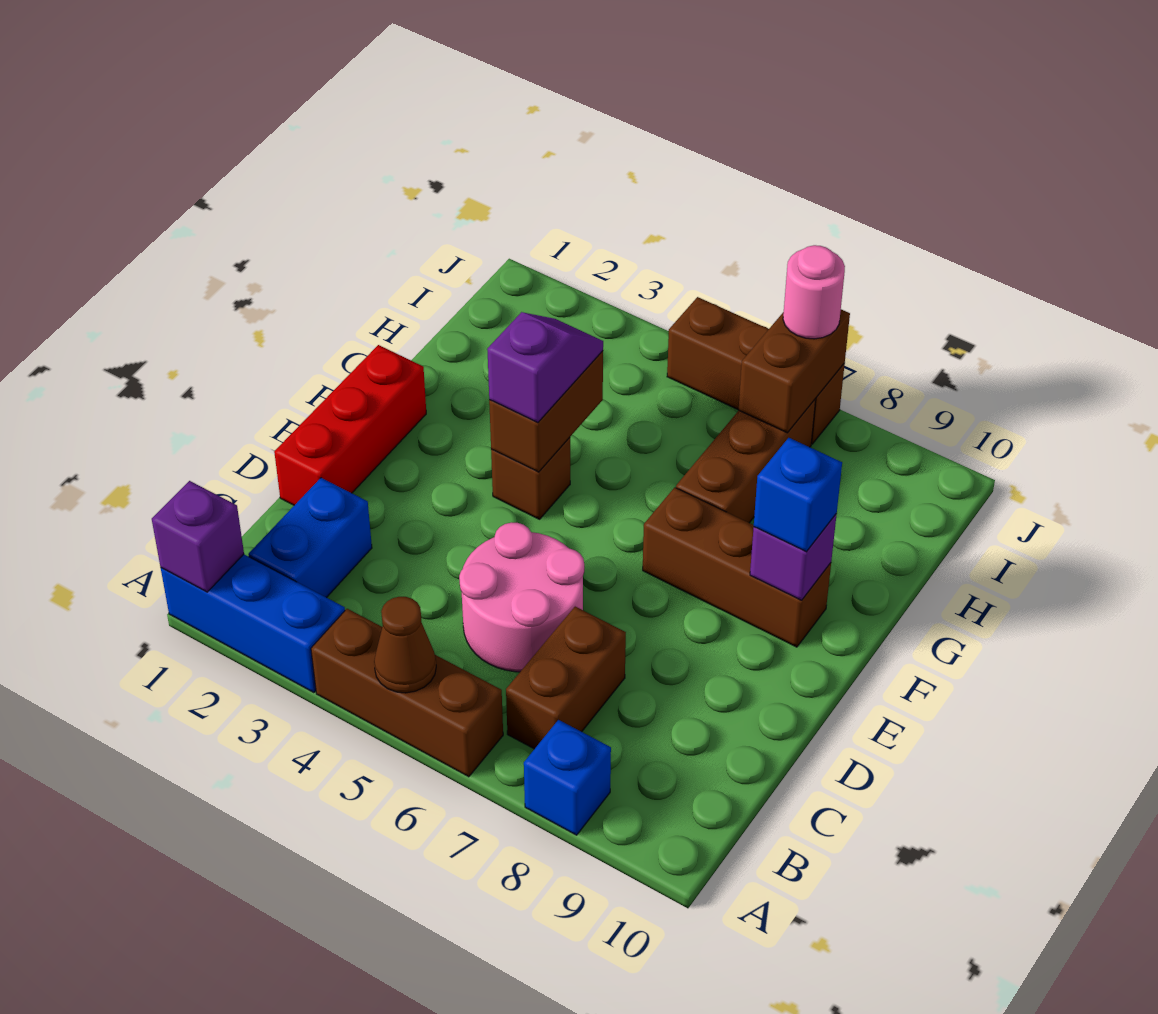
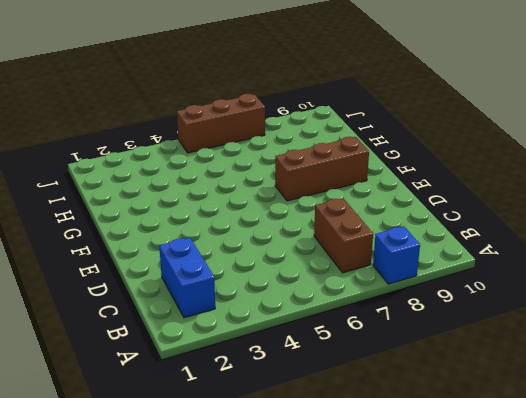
none -> blue brick A1:A3 level 1
none -> brown brick A4:A6 level 1
none -> pink round brick C5:D6 level 1

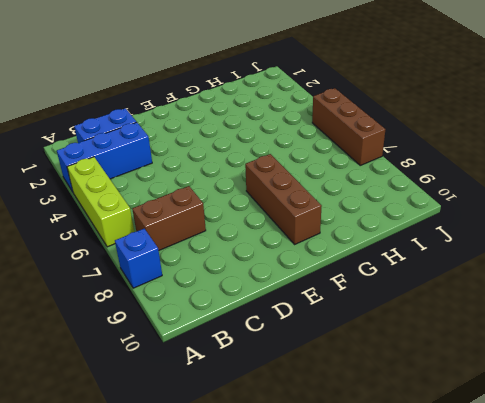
blue brick A3:C3 level 1 -> blue brick A1:A3 level 1
lime brick A4:A6 level 1 -> brown brick A4:A6 level 1
none -> pink round brick C5:D6 level 1
none -> red brick D1:F1 level 1
none -> brown brick F4 level 1

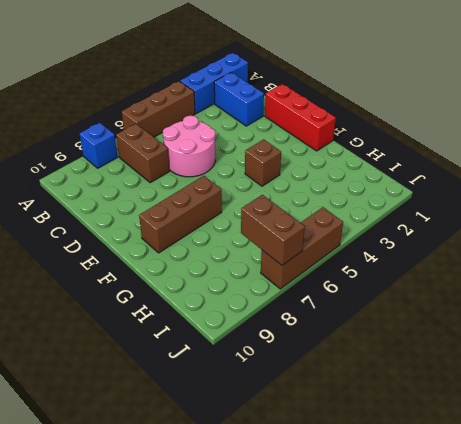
none -> brown brick G7:I7 level 1
none -> purple brick A1 level 2
none -> brown cone A5 level 2

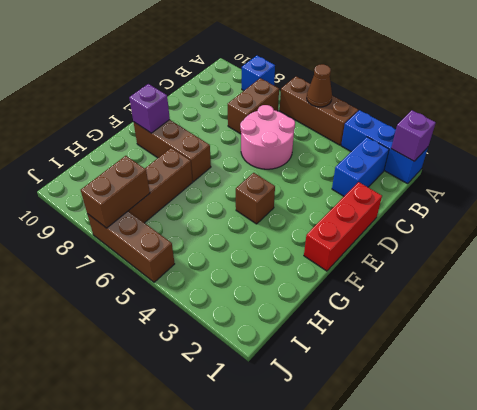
none -> brown brick F4:G4 level 2
none -> purple slope F4:G4 level 3 top F
none -> blue brick F9 level 3

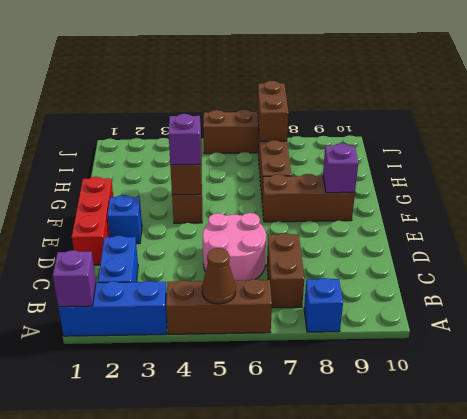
blue brick E2 level 1 -> blue brick F9 level 3
none -> pink round brick J7 level 3

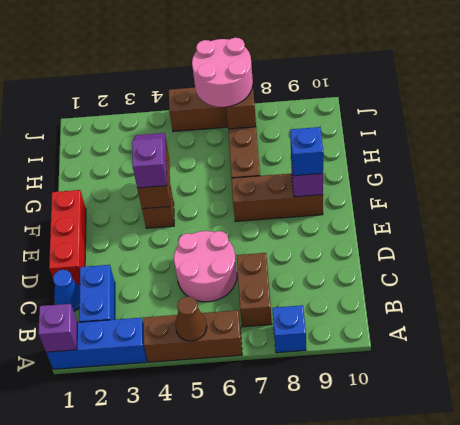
blue cone C1 level 1 -> none
pink round brick I6:J7 level 3 -> pink round brick J7 level 3

